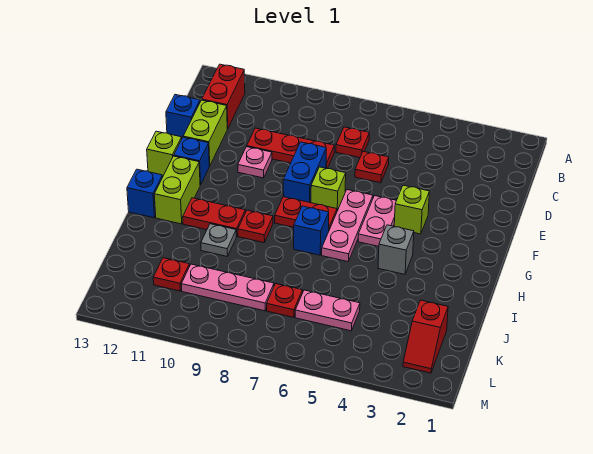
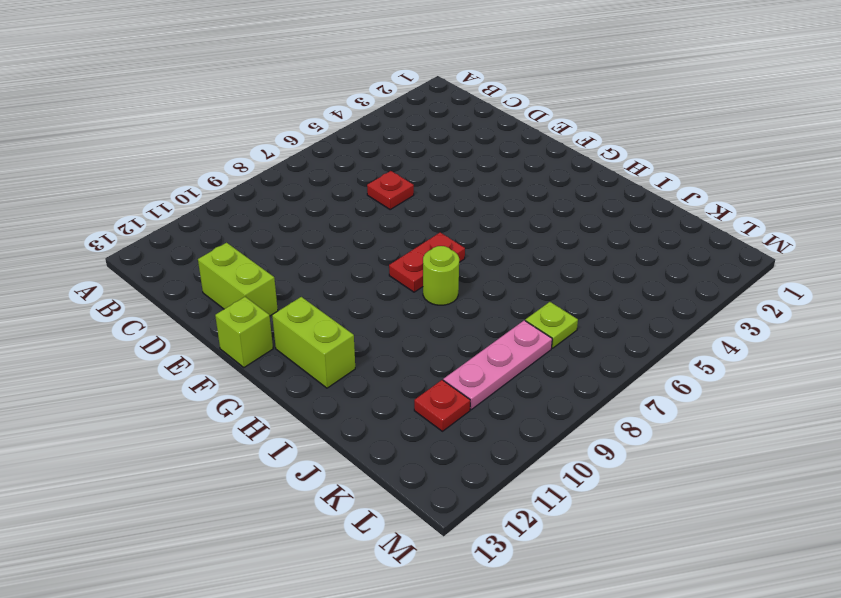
lime round brick H8 level 1 -> none
lime plate K7 level 1 -> red plate K7 level 1
none -> red brick B12:C12 level 1
none -> red plate C7 level 1
none -> red plate D8:D10 level 1

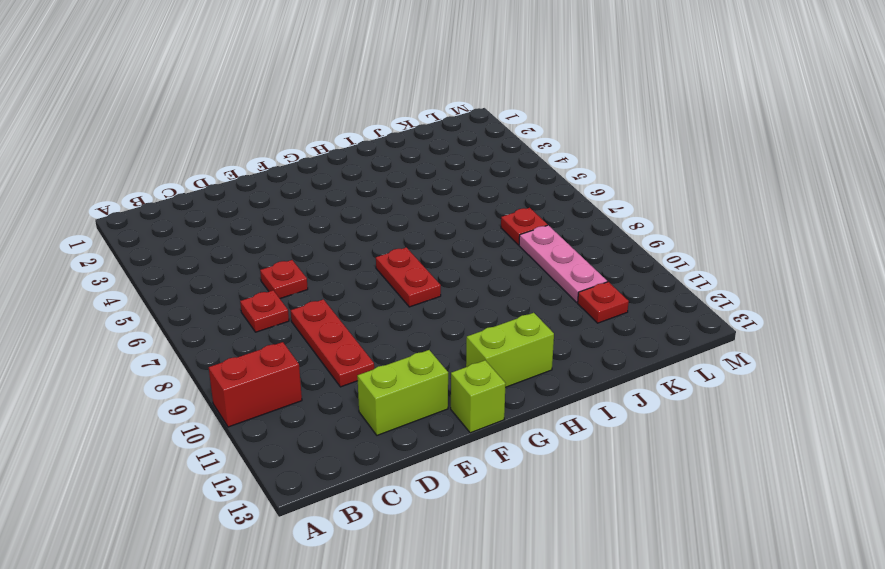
red brick A10:B10 level 1 -> red brick B12:C12 level 1
none -> blue brick D13 level 1
none -> blue brick E8:F8 level 1
none -> pink plate E10 level 1

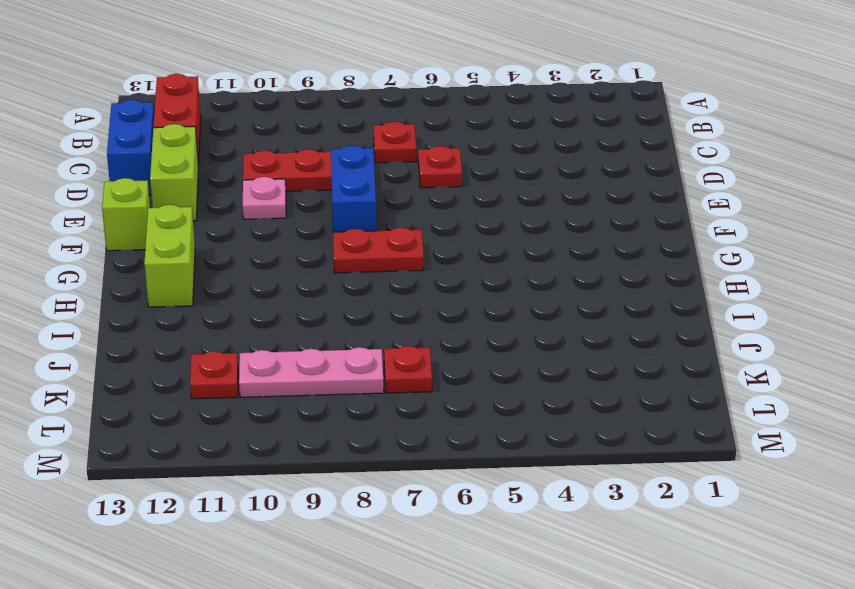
blue brick C13:D13 level 1 -> blue brick D13 level 1
none -> lime brick F4 level 1
none -> pink plate F5:G5 level 1
none -> pink plate F6:H6 level 1

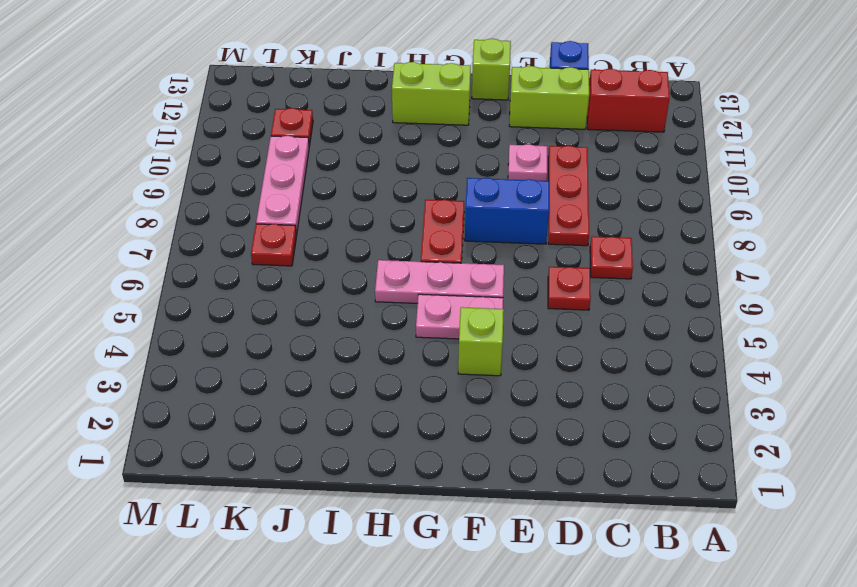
none -> lime brick F7 level 1
none -> blue brick F12 level 1
none -> grey brick H4 level 1

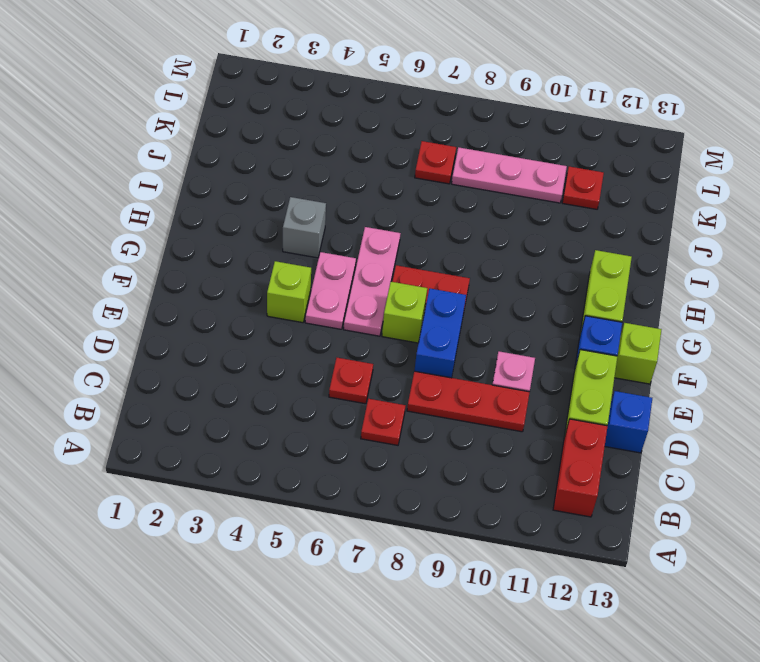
none -> blue brick H7 level 1
none -> red plate H9 level 1
none -> red plate H10:H11 level 1

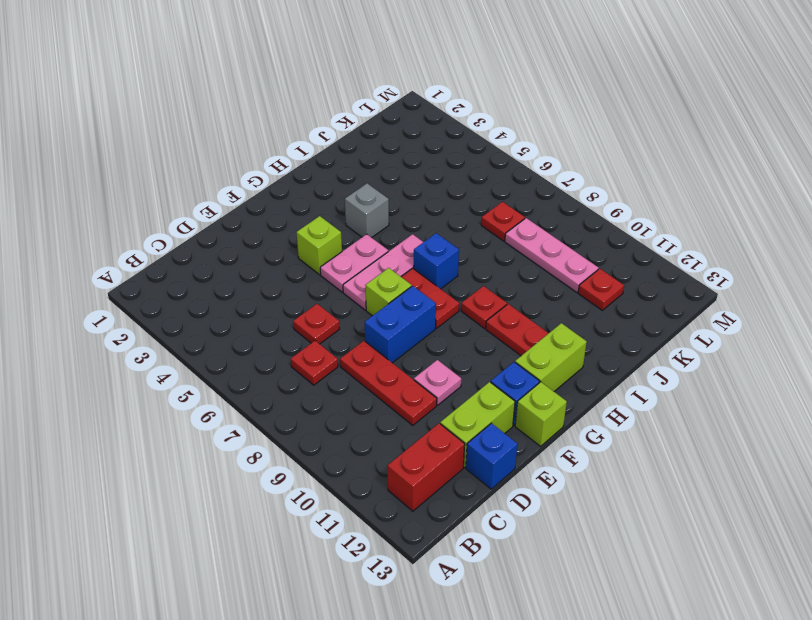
none -> blue brick H13 level 1
none -> grey plate I10 level 1
none -> red slope K2:L2 level 1 top K

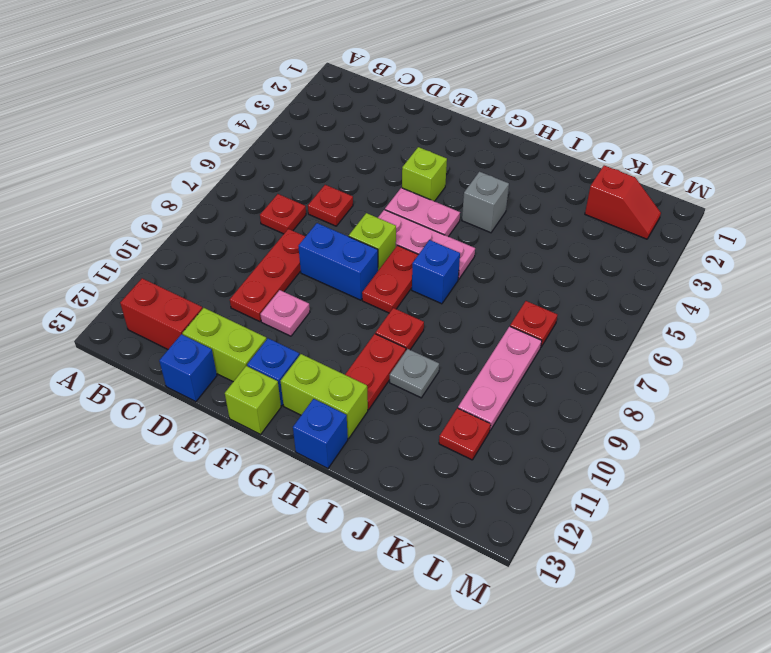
none -> pink plate K5:K6 level 1

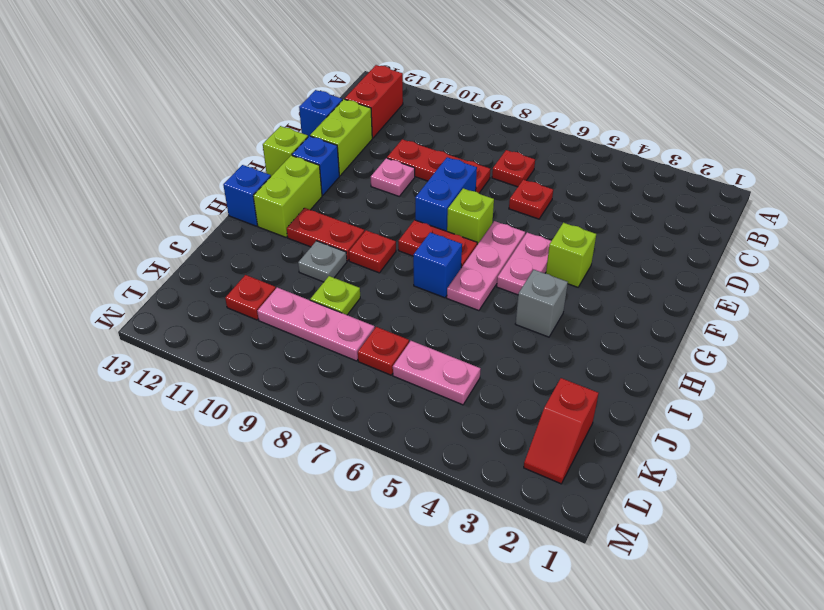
lime plate J9 level 1 -> none

